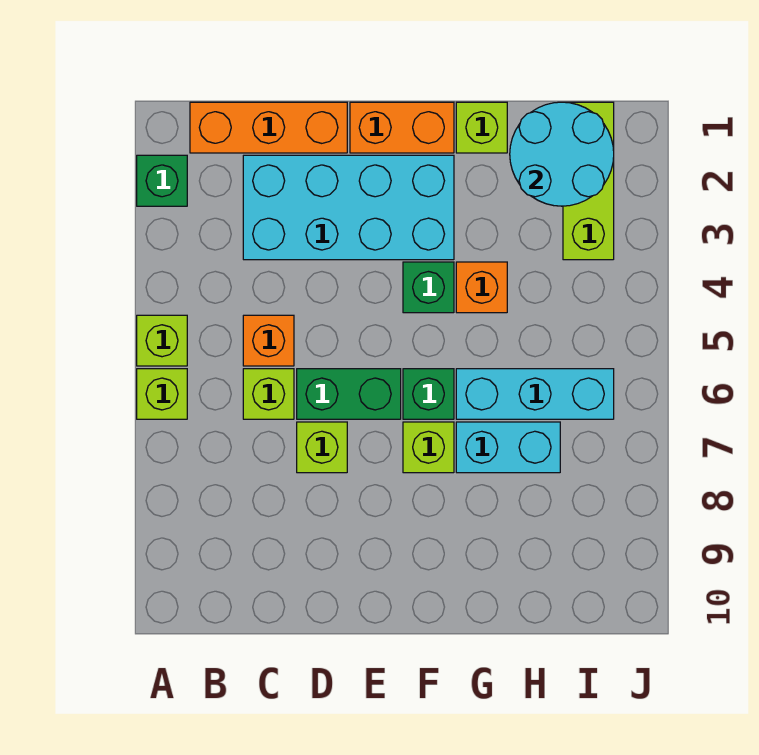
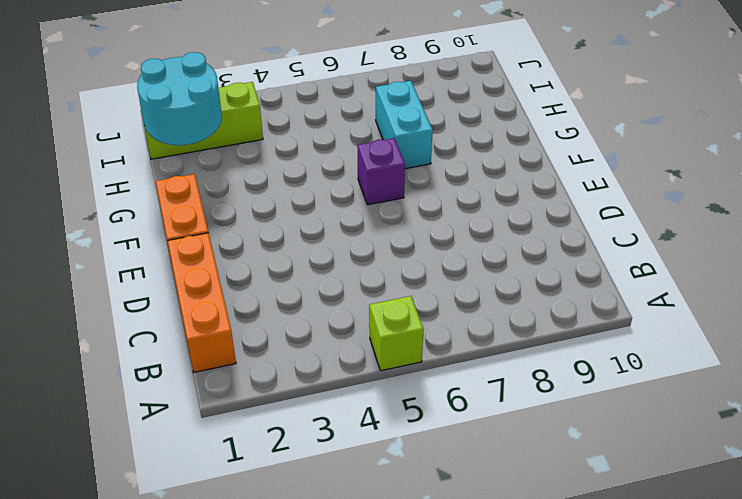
purple brick F6 level 1 -> green brick F6 level 1
none -> green brick A2 level 1
none -> lime brick A6 level 1
none -> cyan brick C2:F3 level 1

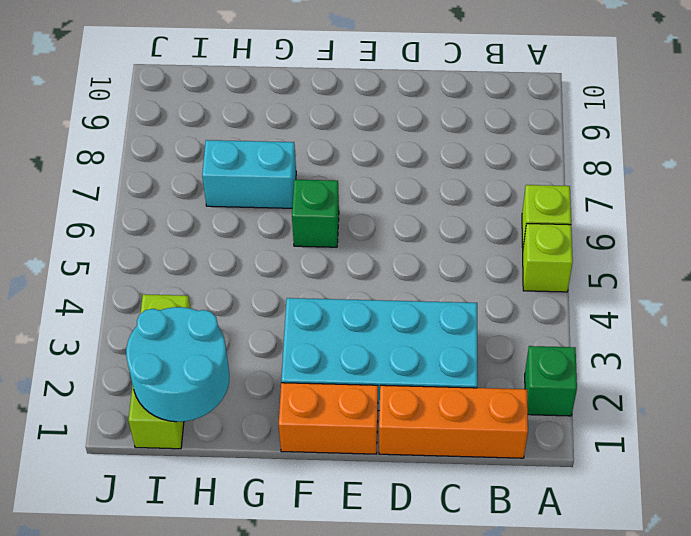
none -> orange brick C5 level 1
none -> lime brick C6 level 1
none -> green brick D6:E6 level 1

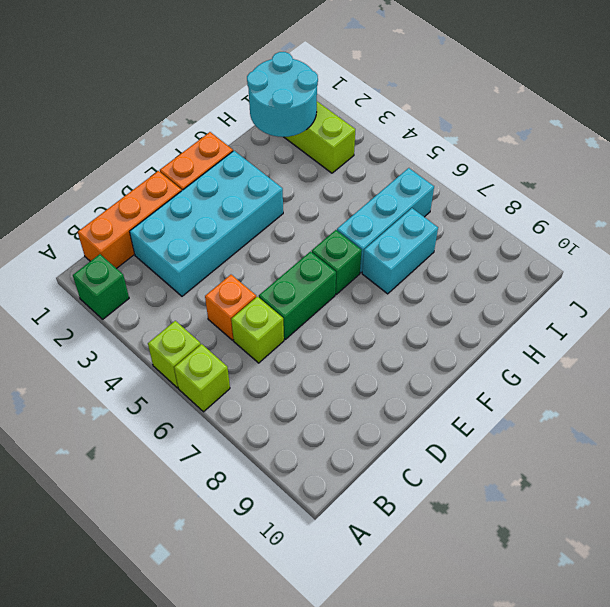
none -> lime brick D7 level 1
none -> green brick F4 level 1
none -> lime brick F7 level 1

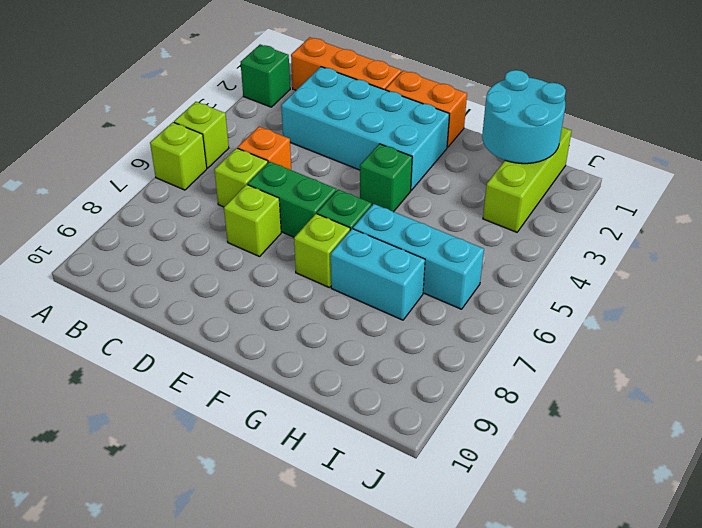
none -> lime brick G1 level 1
none -> orange brick G4 level 1

